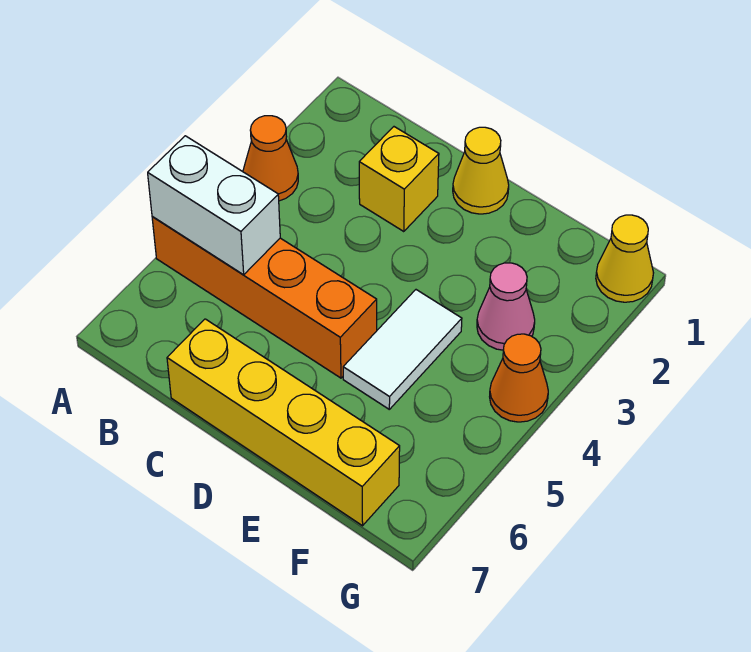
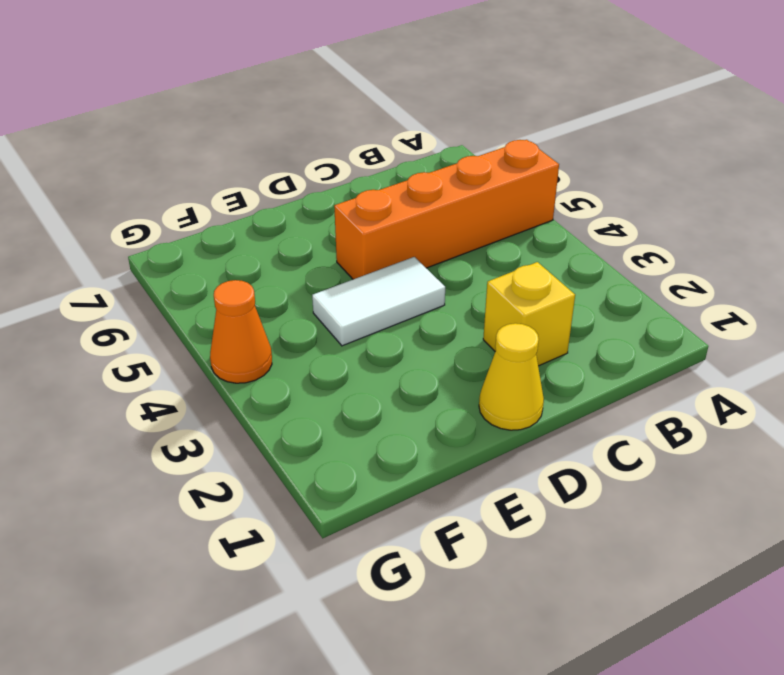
white tile D4:E4 level 1 -> white tile E4:E5 level 1
none -> orange cone A3 level 1
none -> yellow brick C7:F7 level 1

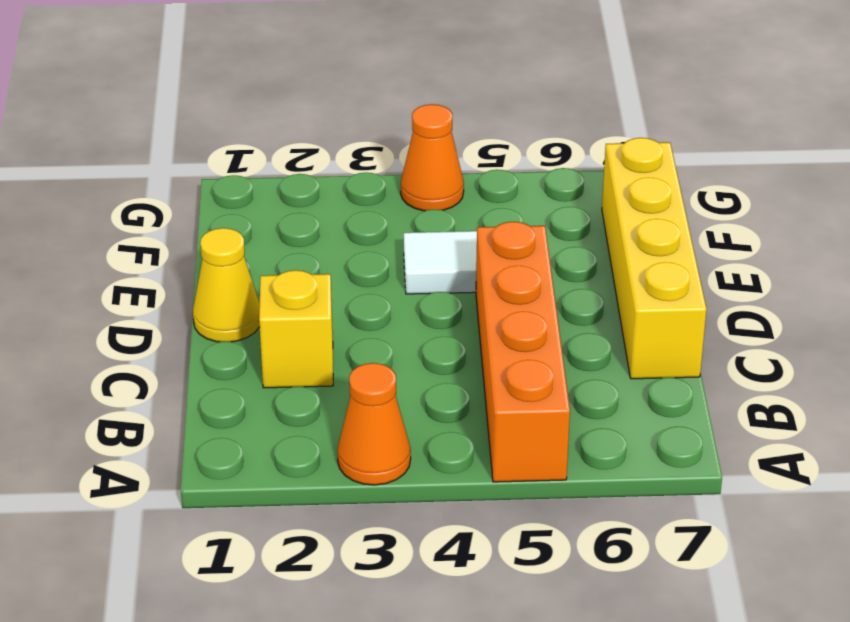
none -> pink cone F3 level 1
none -> yellow cone G1 level 1

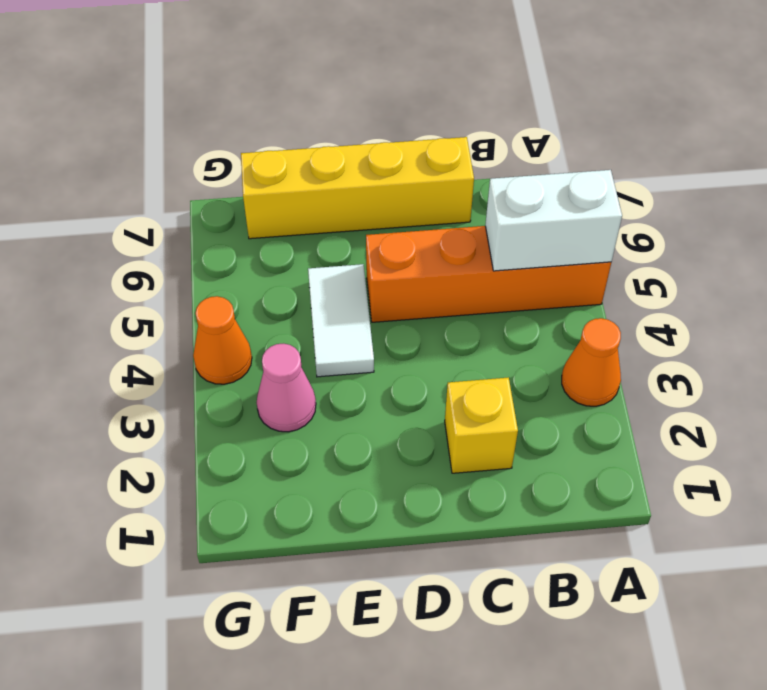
none -> yellow cone D1 level 1
none -> yellow cone G1 level 1

